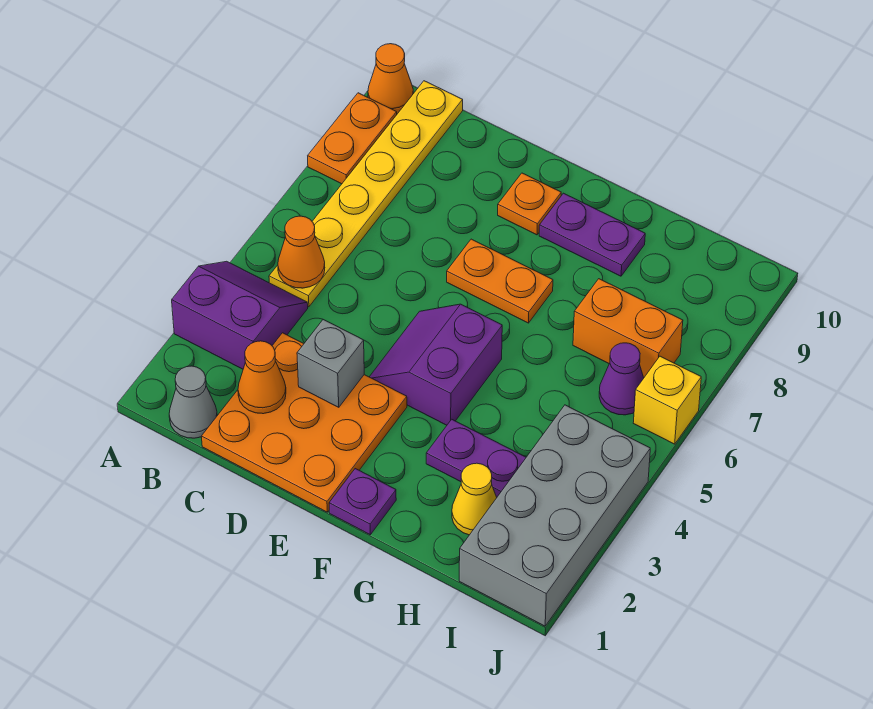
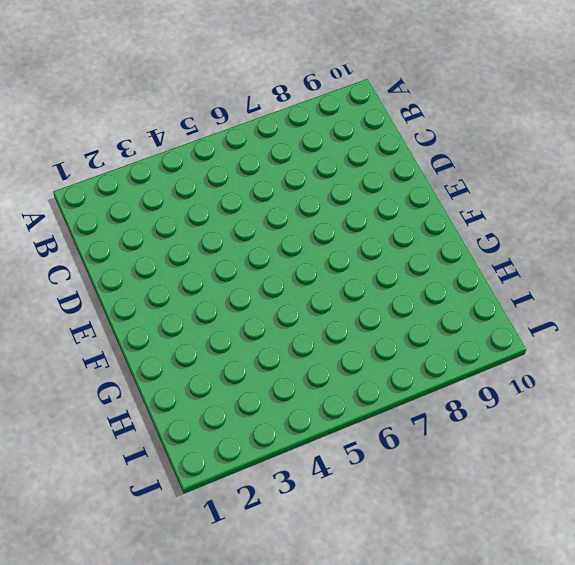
none -> purple slope A3:B4 level 1 top 3
none -> orange plate A8:A9 level 1
none -> orange cone A10 level 1

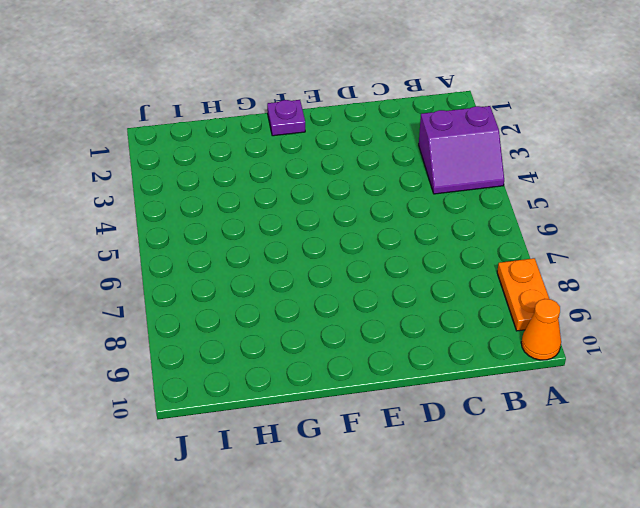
none -> grey cone B1 level 1
none -> yellow plate B5:B10 level 1
none -> orange plate C1:E3 level 1

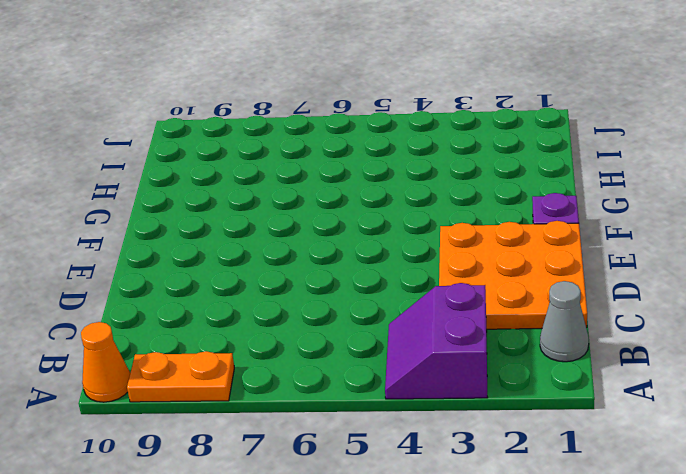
none -> yellow plate B5:B10 level 1
none -> purple slope E4:F5 level 1 top F
none -> orange plate E7:F7 level 1

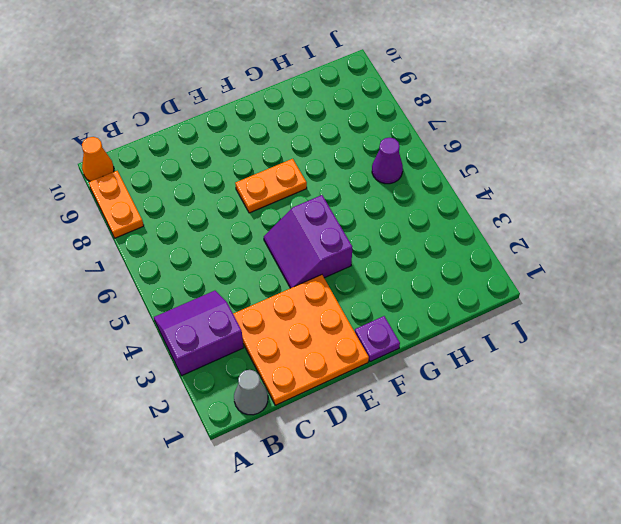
none -> yellow plate B5:B10 level 1
none -> orange plate E9 level 1
none -> purple plate F9:G9 level 1

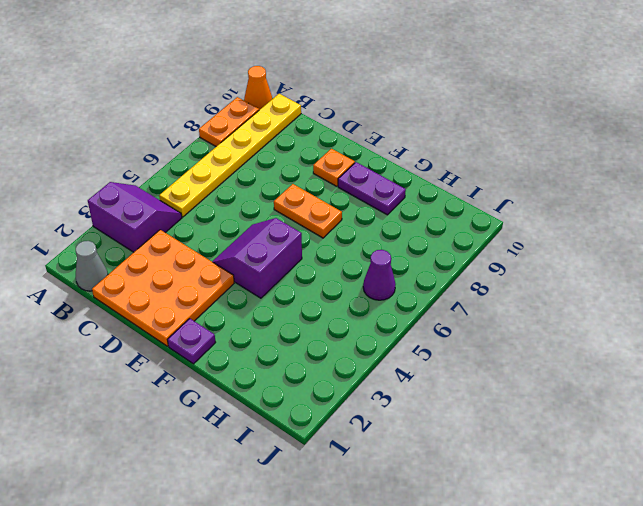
none -> purple plate G3:H3 level 1
none -> yellow cone H2 level 1
none -> orange brick H7:I7 level 1

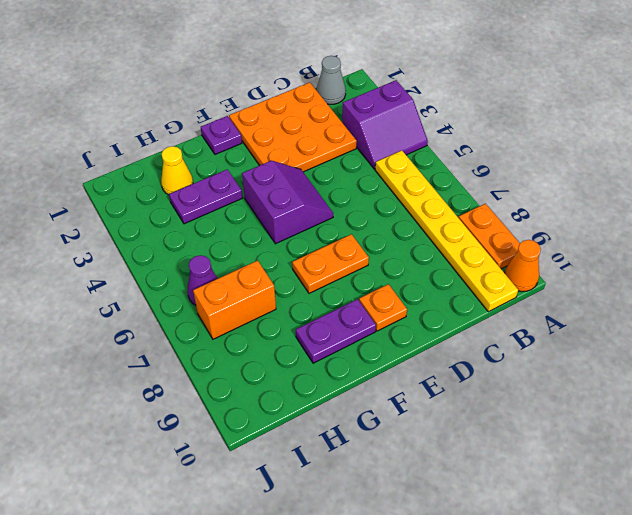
none -> grey brick I1:J4 level 1
none -> yellow brick J6 level 1
none -> orange cone B5 level 2

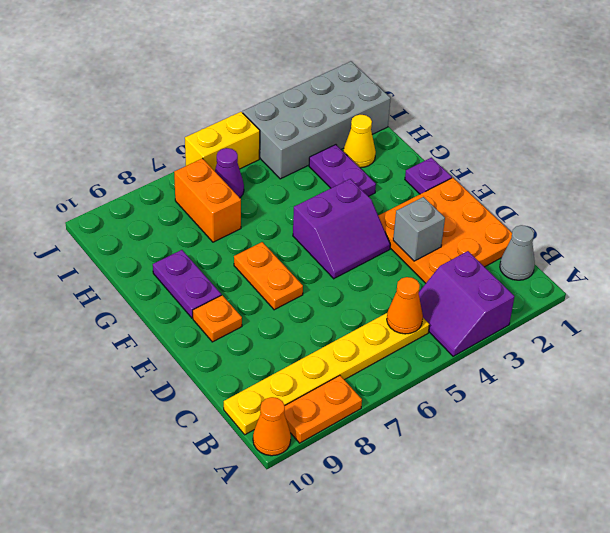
yellow brick J5:J6 level 1 -> yellow brick J6 level 1
none -> orange cone C2 level 2

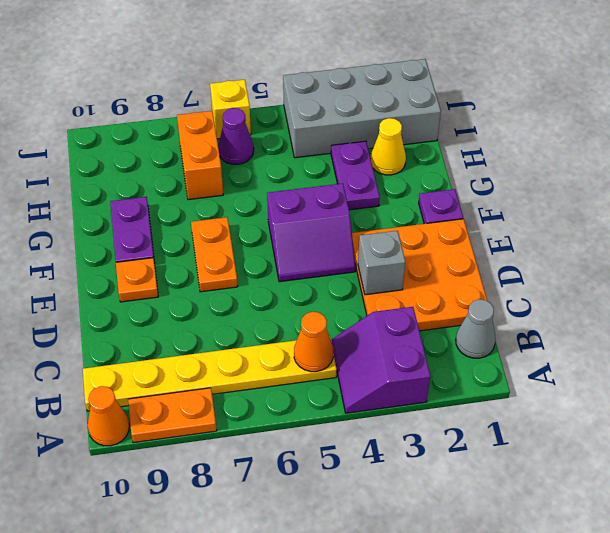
none -> orange cone C2 level 2

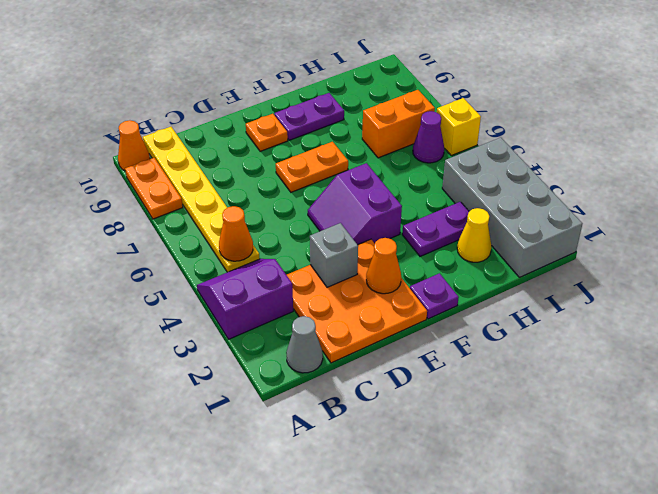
orange cone E2 level 2 -> orange cone C2 level 2

